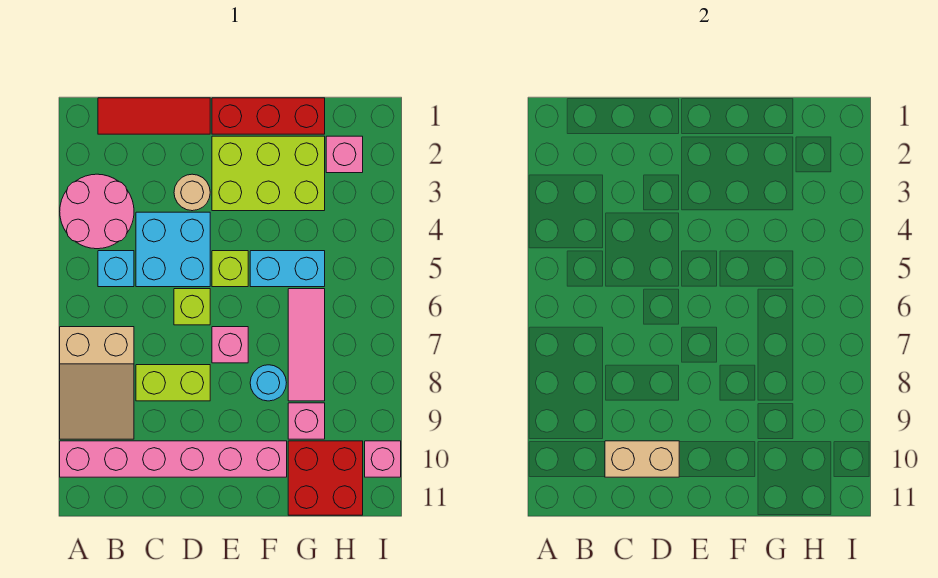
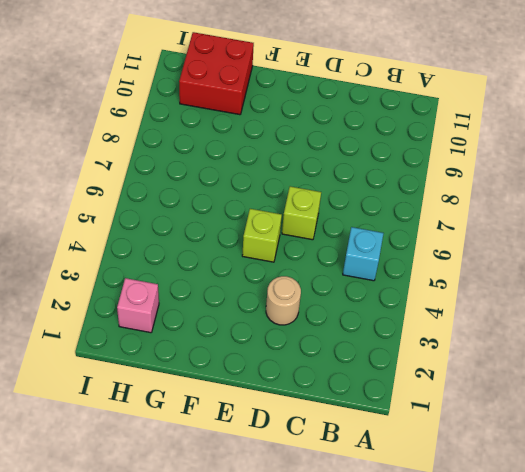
none -> pink round brick A3:B4 level 1
none -> tan slope A7:B9 level 1 top 7
none -> pink brick A10:F10 level 1

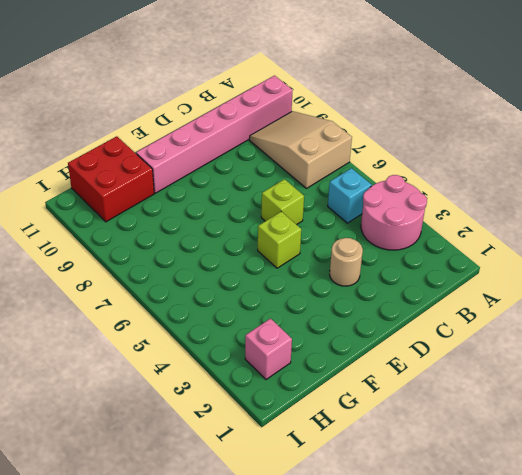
none -> red tile B1:D1 level 1
none -> cyan brick C4:D5 level 1
none -> lime brick C8:D8 level 1

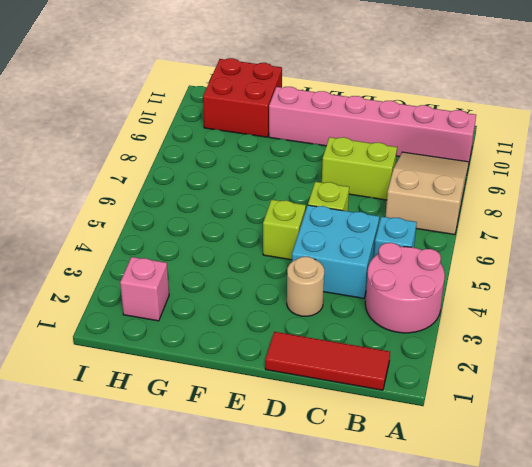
none -> red brick E1:G1 level 1
none -> lime brick E2:G3 level 1
none -> pink brick E7 level 1

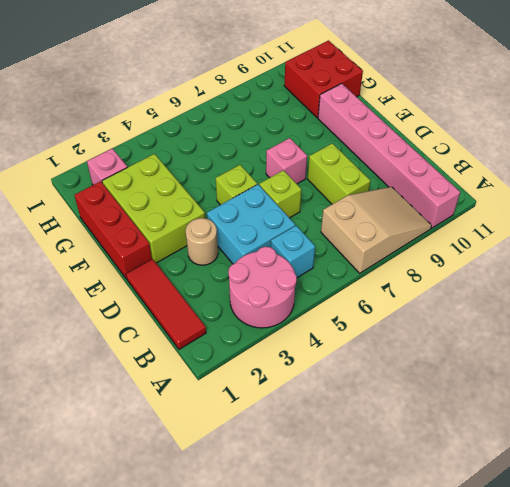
none -> cyan brick F5:G5 level 1
none -> cyan round brick F8 level 1
none -> pink tile G6:G8 level 1

